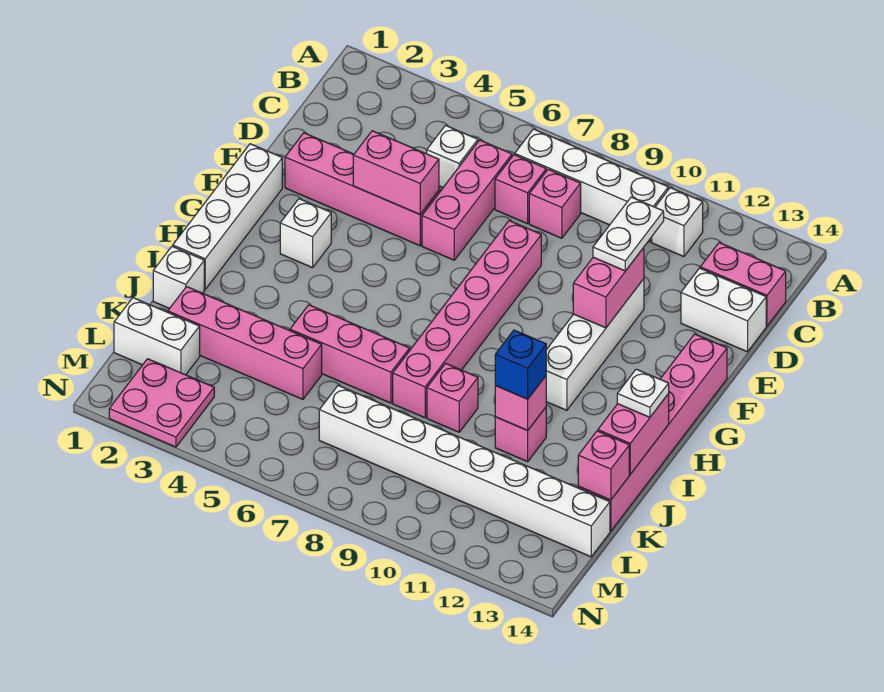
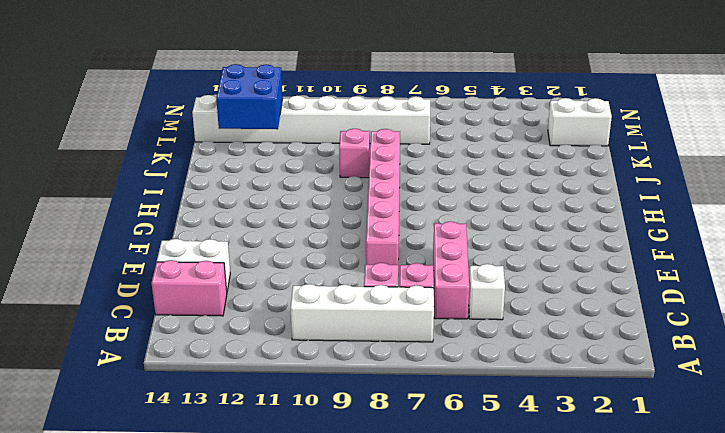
blue brick K12:L13 level 2 -> none
none -> white brick B11 level 1
none -> pink brick E2:E5 level 1
none -> white brick E11:H11 level 1
none -> white brick F1:I1 level 1

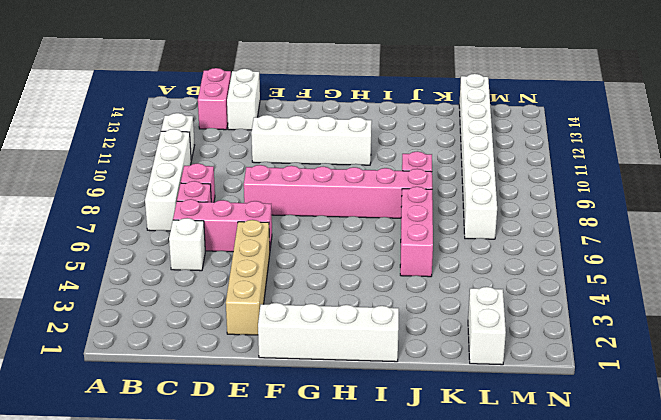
tan brick E2:E5 level 1 -> pink brick E2:E5 level 1
none -> pink brick F14:K14 level 1
none -> white brick G3 level 1
none -> white brick J1 level 1
none -> pink brick J11 level 1

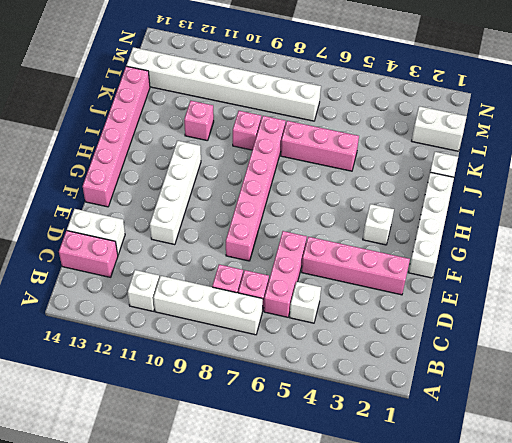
none -> pink brick K2:K5 level 1
none -> pink plate M2:N3 level 1
none -> pink brick E4:E5 level 2
none -> pink brick E11:F11 level 2

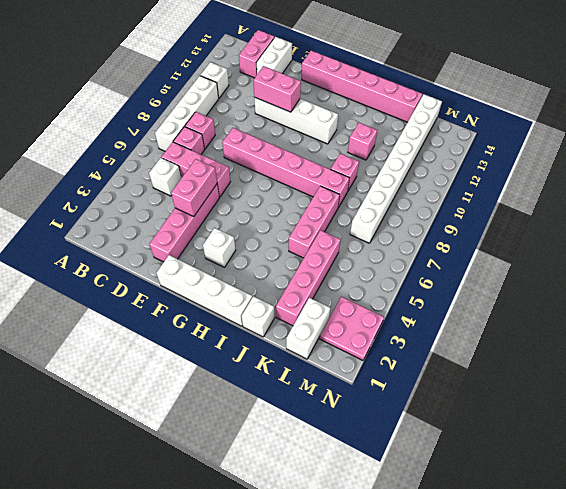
none -> pink brick I14:J14 level 2
none -> pink brick J11 level 2
none -> pink brick K14 level 2
none -> white plate D11:E11 level 3

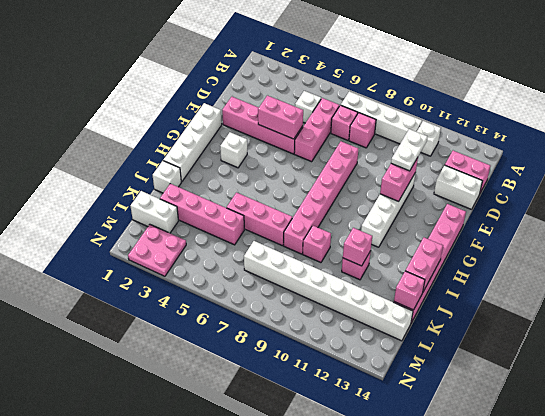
none -> white plate I14 level 3
none -> blue brick J11 level 3

